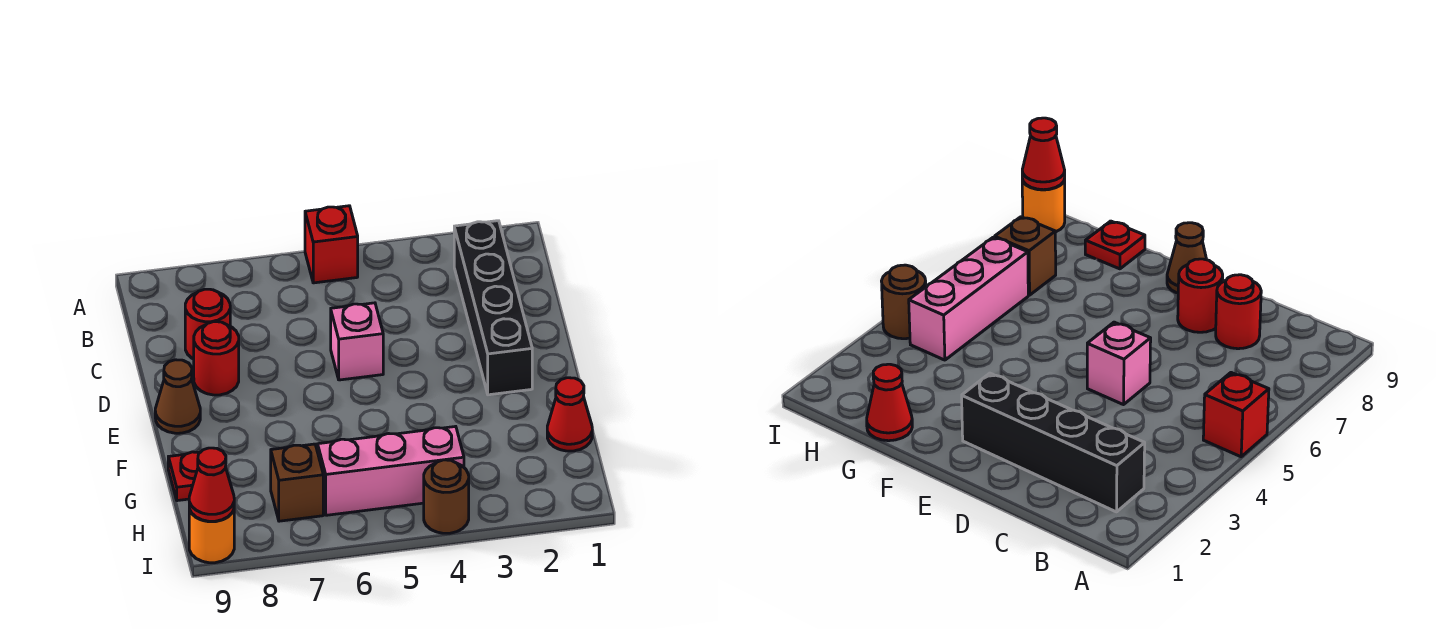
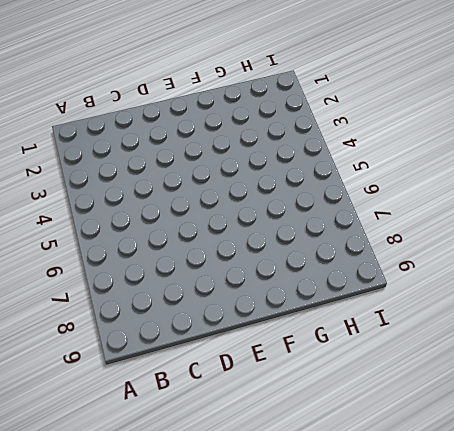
none -> red brick A5 level 1
none -> black brick B2:E2 level 1
none -> red round brick C8 level 1

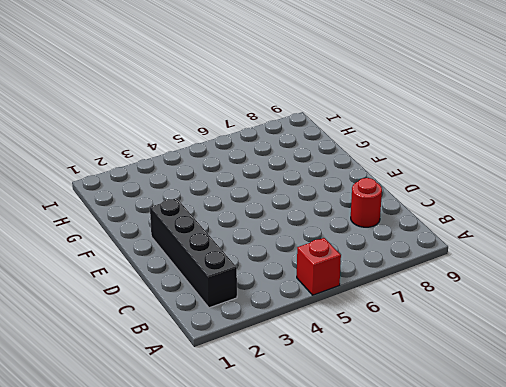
none -> pink brick D5 level 1
none -> red round brick D8 level 1
none -> brown cone E9 level 1

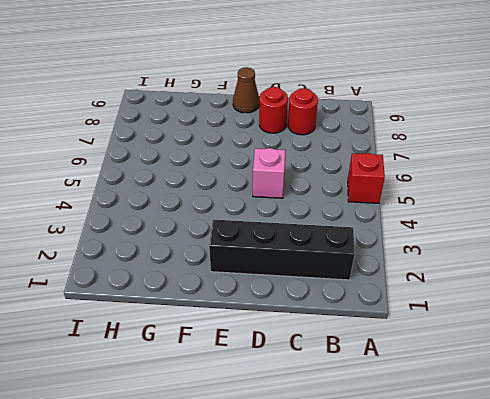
none -> red cone G1 level 1
none -> red plate G9 level 1
none -> pink brick H4:H6 level 1

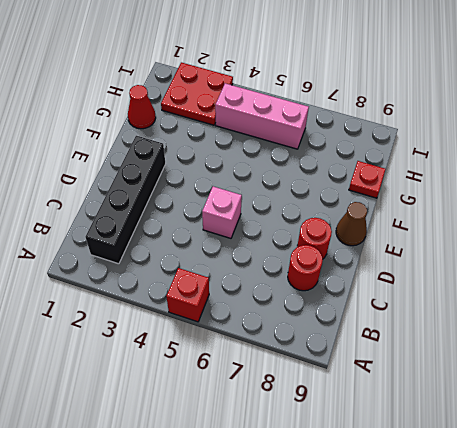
red plate H2:I3 level 1 -> none
none -> brown brick H7 level 1
none -> brown round brick I4 level 1
none -> orange round brick I9 level 1

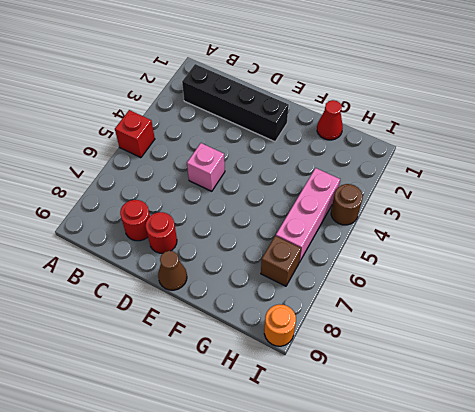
none -> red plate G9 level 1
none -> red cone I9 level 2

